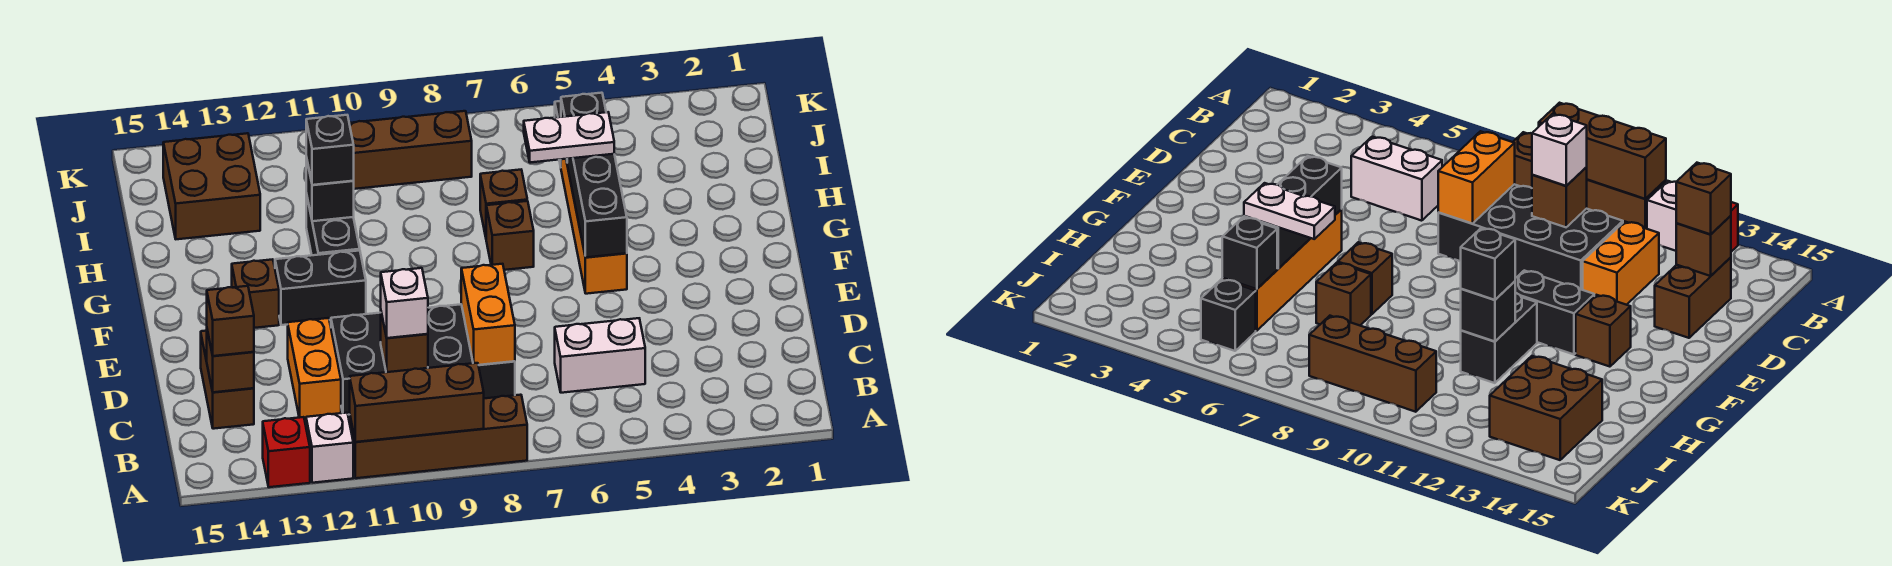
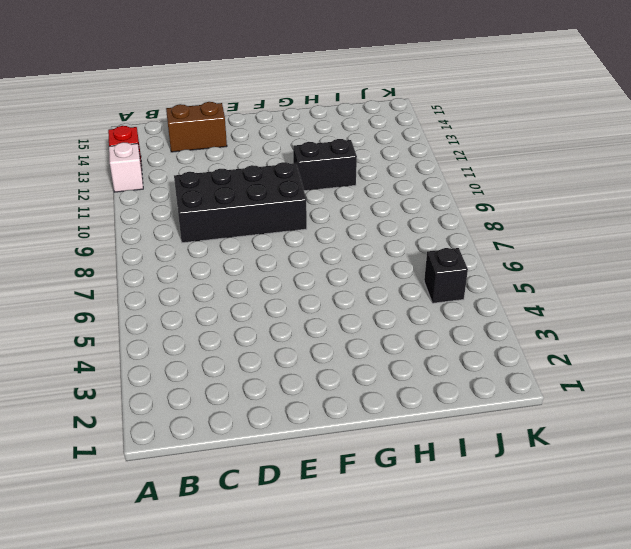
black brick C9:F10 level 1 -> black brick C8:D11 level 1
none -> brown brick A8:A11 level 1
none -> white brick C5:C6 level 1
none -> orange brick C12:D12 level 1

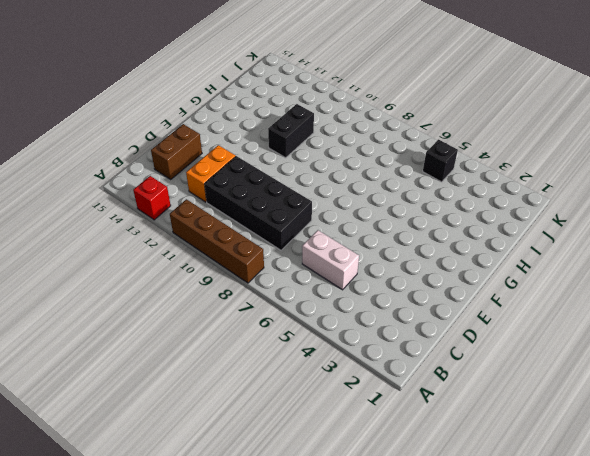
none -> white brick A12 level 1
none -> orange brick F5:I5 level 1
none -> black brick F11:F12 level 1

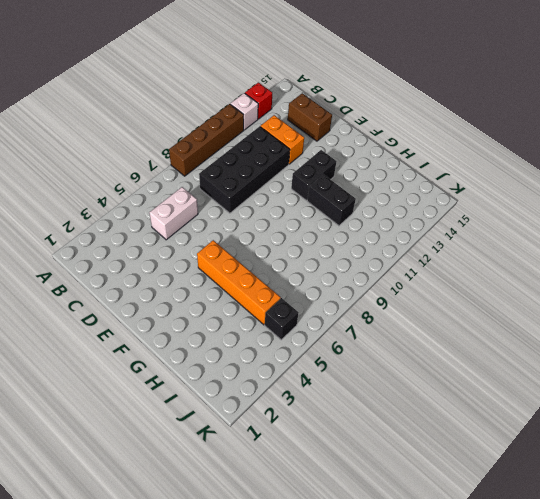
none -> brown brick F13 level 1
none -> brown brick G7 level 1
none -> brown brick H7 level 1

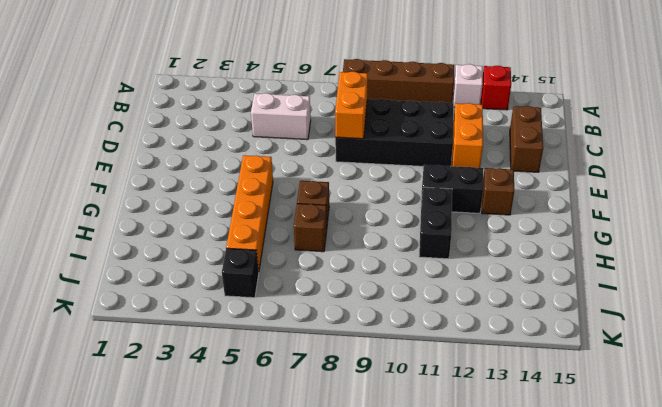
none -> brown brick I13:J14 level 1
none -> brown brick J8:J10 level 1
none -> brown brick A9:A11 level 2

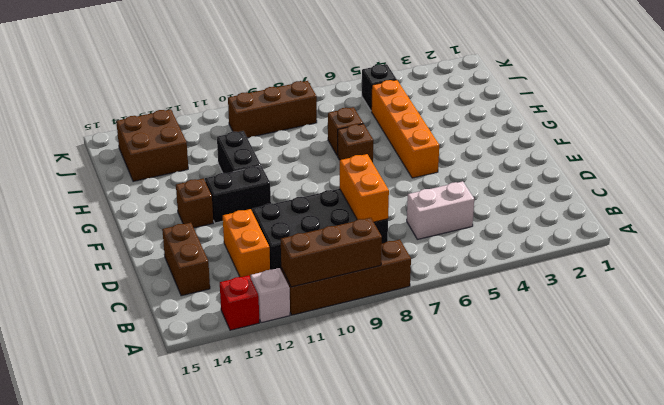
none -> brown brick C10 level 2
none -> brown brick C14 level 2
none -> black brick F5:H5 level 2

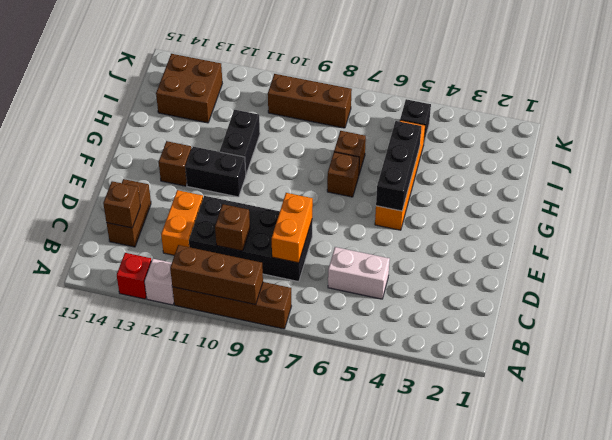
none -> black brick H11 level 2
none -> black brick I5 level 2
none -> white brick C10 level 3

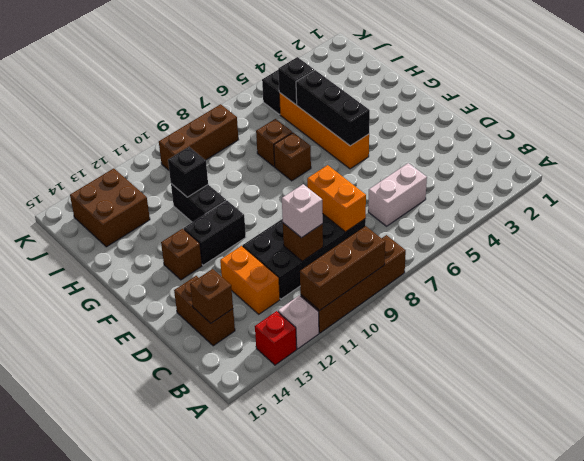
none -> brown brick C14 level 3
none -> white plate H5:H6 level 3
none -> black brick H11 level 3

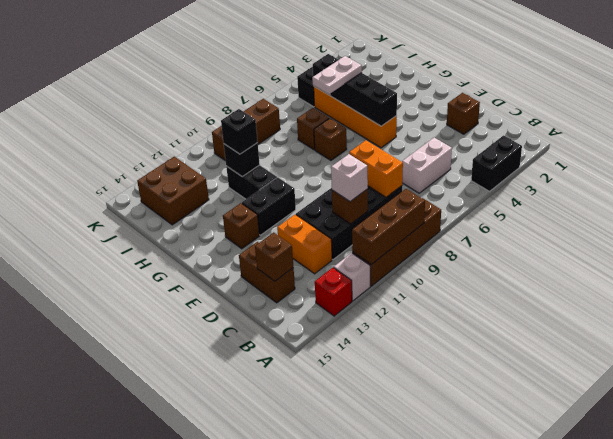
black brick A3:A4 level 1 -> none
brown brick D2 level 1 -> brown brick C14 level 3

